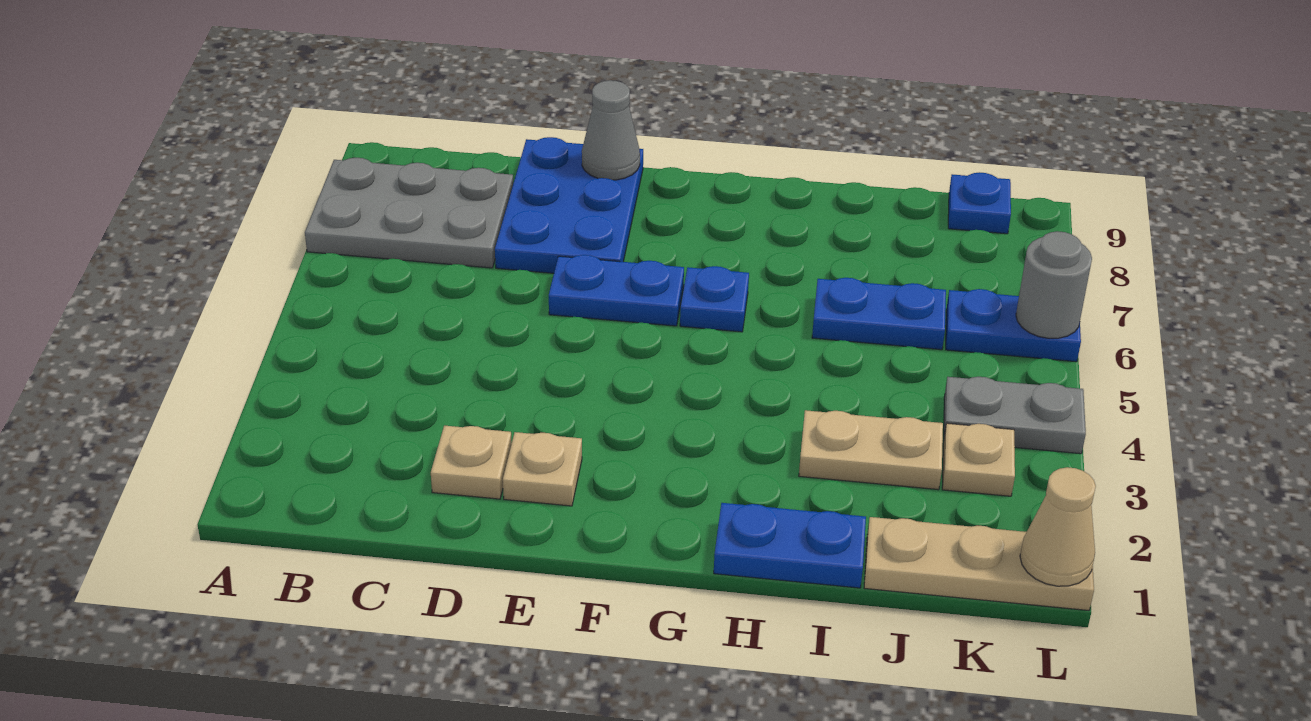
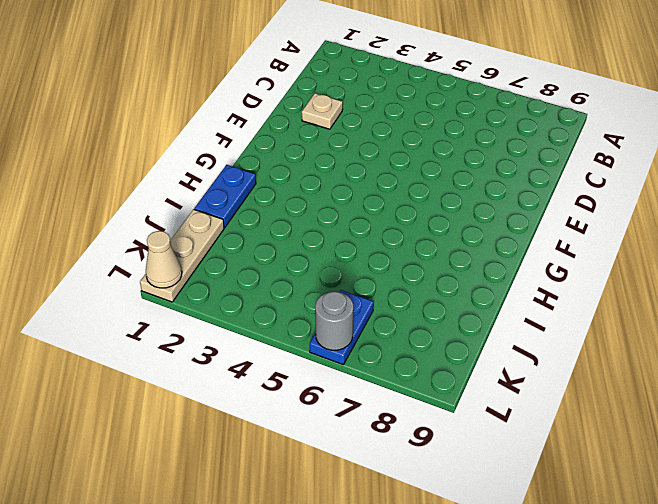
none -> grey plate A7:C8 level 1
none -> blue plate D7:E9 level 1
none -> tan plate E2 level 1

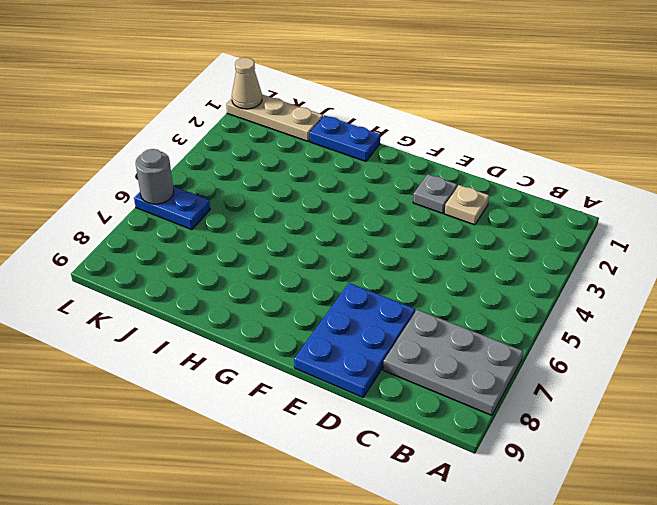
grey plate E2 level 1 -> tan plate E2 level 1
none -> blue plate E6:F6 level 1
none -> blue plate G6 level 1
none -> tan plate I3:J3 level 1

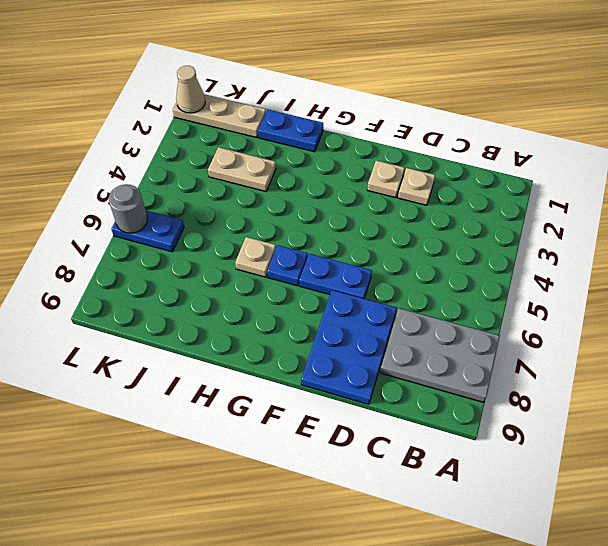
tan plate H6 level 1 -> tan plate K3 level 1
none -> blue plate I6:J6 level 1
none -> grey plate K4:L4 level 1
none -> blue plate K9 level 1

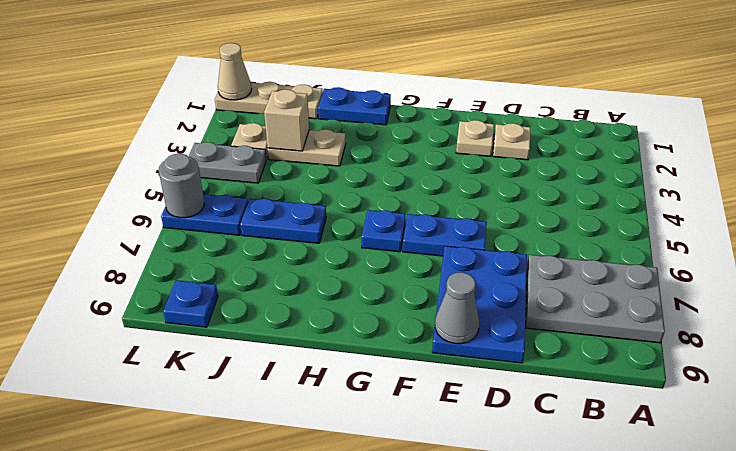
tan brick J3 level 2 -> none

